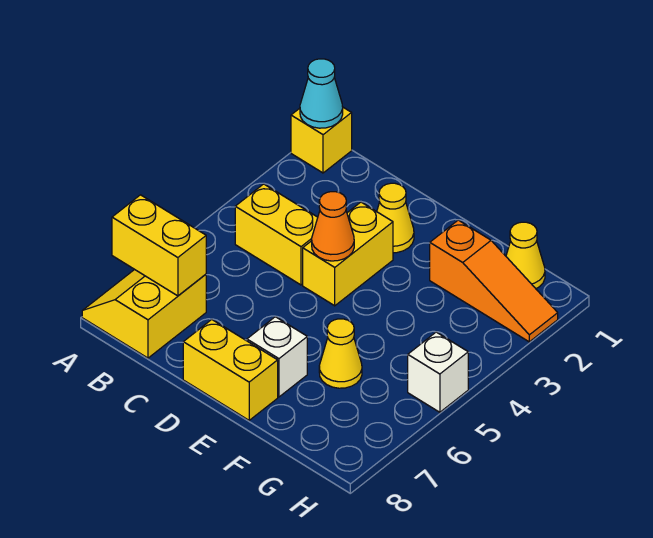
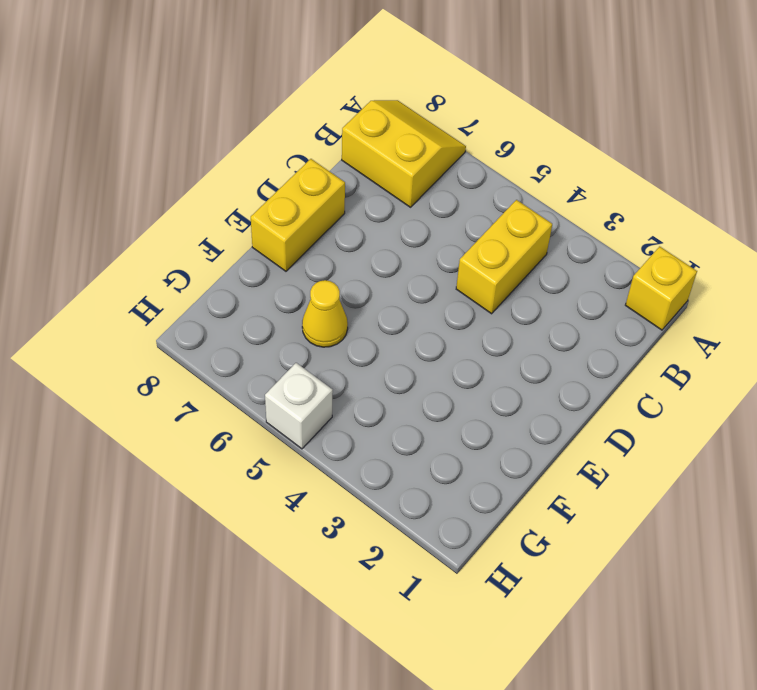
none -> yellow cone D2 level 1
none -> yellow brick D3:D4 level 1
none -> white brick E7 level 1

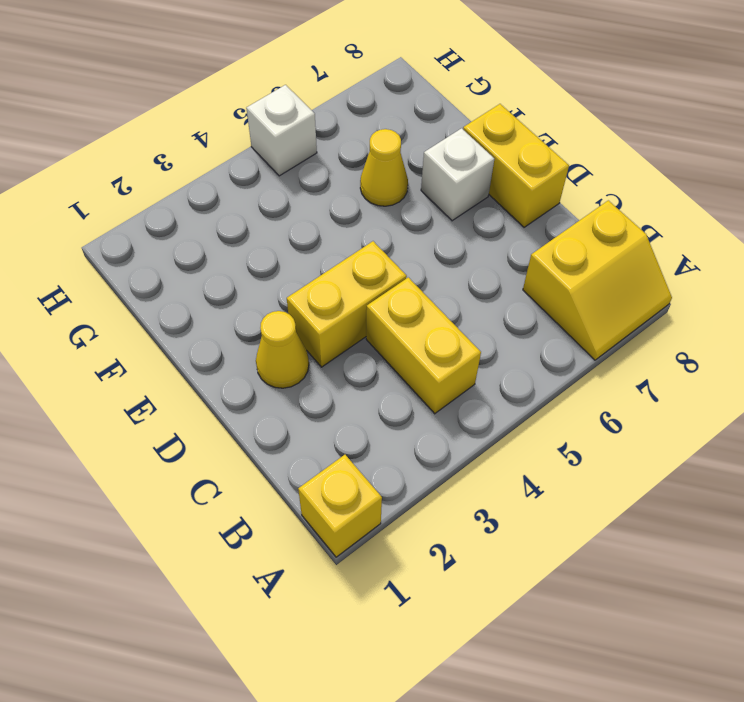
none -> orange slope F2:H2 level 1 top F
none -> yellow cone G1 level 1
none -> cyan cone A1 level 2

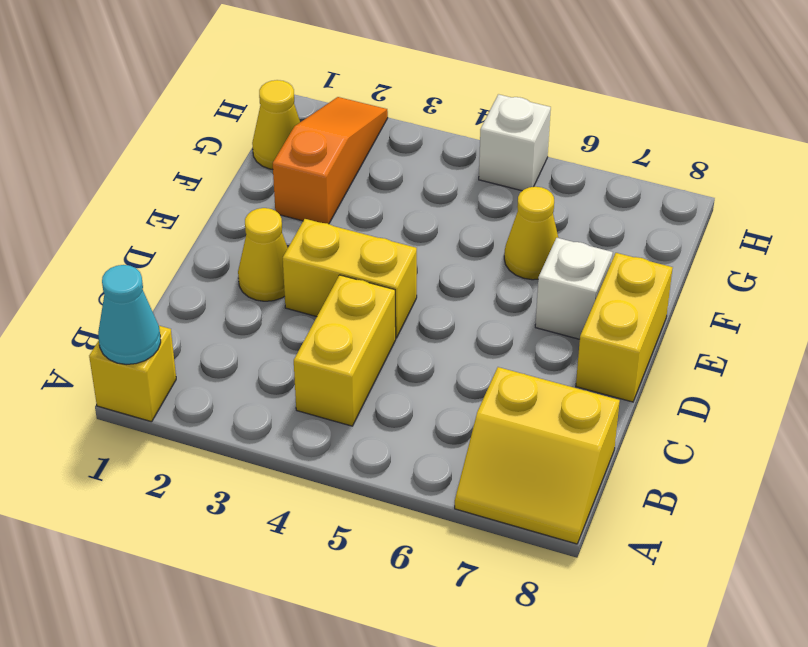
none -> yellow brick A7:B7 level 2
none -> orange cone D4 level 2

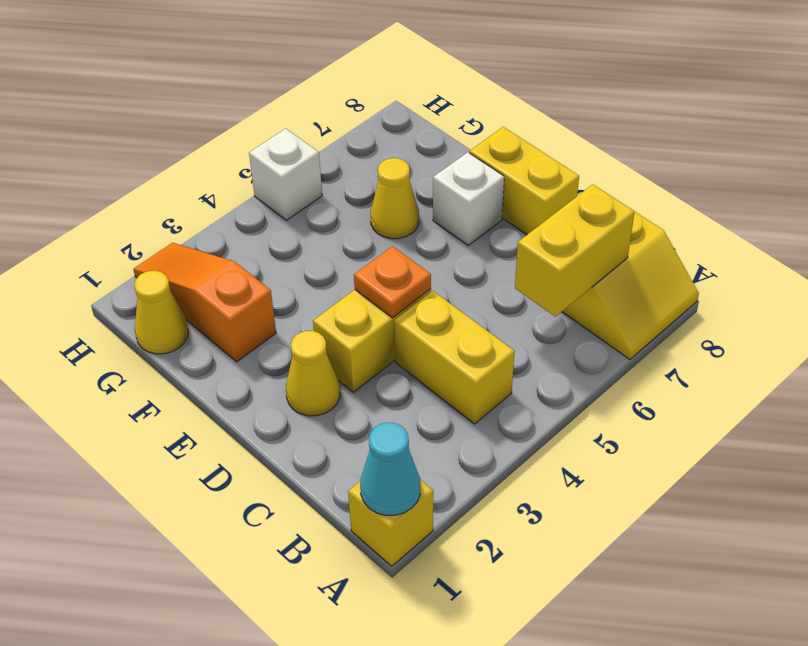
yellow brick B6:B7 level 2 -> yellow brick A7:B7 level 2
orange plate D4 level 2 -> orange cone D4 level 2

